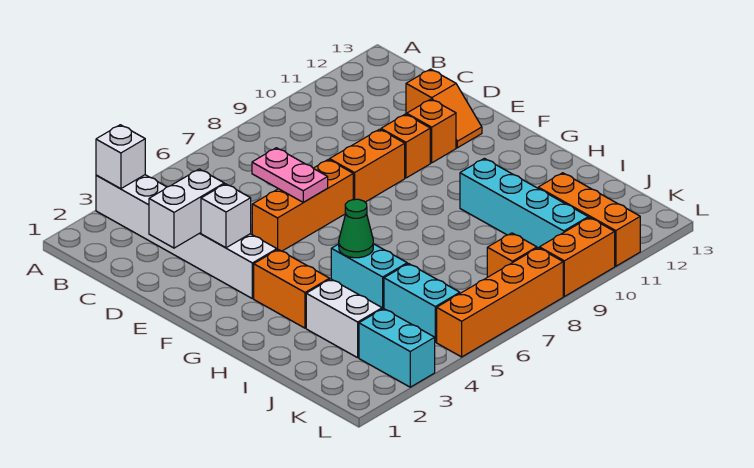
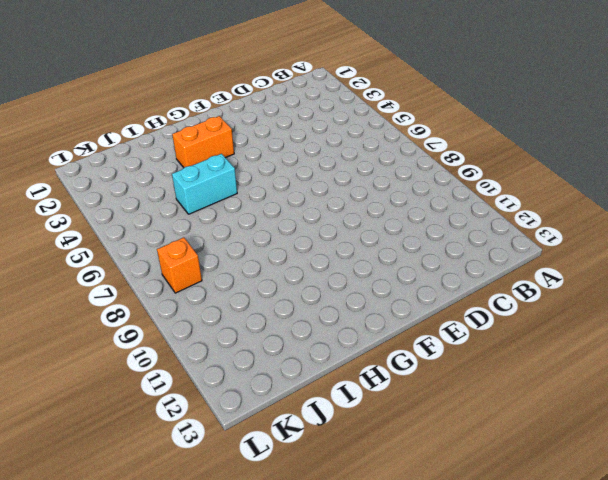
none -> white brick A3:F3 level 1
none -> orange slope D12:E12 level 1 top D
none -> orange brick E5:E7 level 1

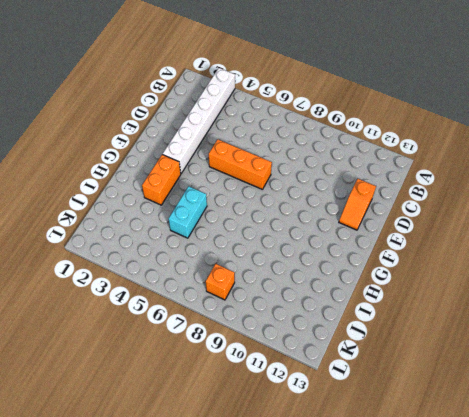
none -> orange brick E8:E9 level 1
none -> orange brick E10 level 1
none -> orange brick E11 level 1

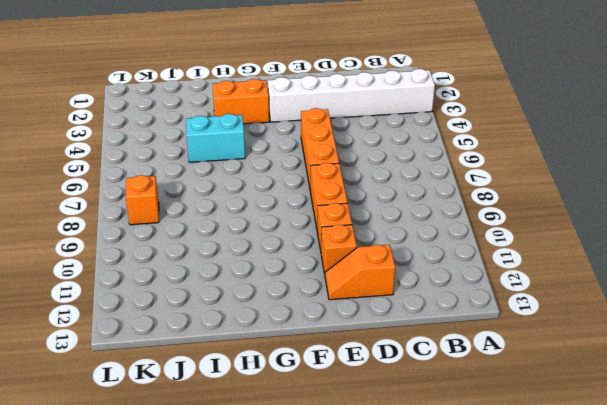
none -> cyan brick H10:K10 level 1
none -> white brick I3:J3 level 1
none -> cyan brick J5:K5 level 1

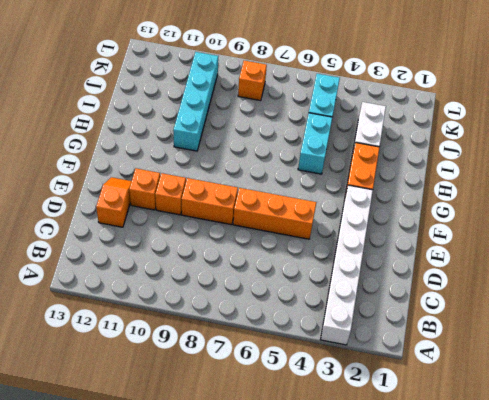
none -> orange brick J11:L11 level 1
none -> cyan brick K3:L3 level 1
none -> orange brick L5:L8 level 1

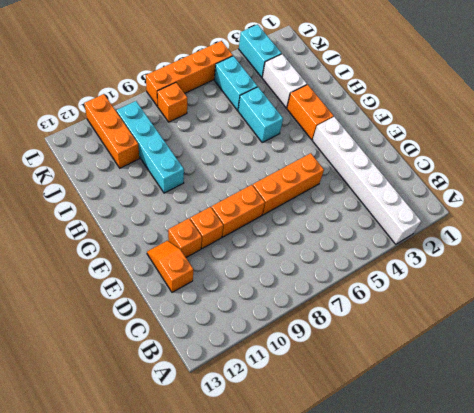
none -> orange brick L9:L10 level 1
none -> white brick A3 level 2
none -> white brick D2:D3 level 2

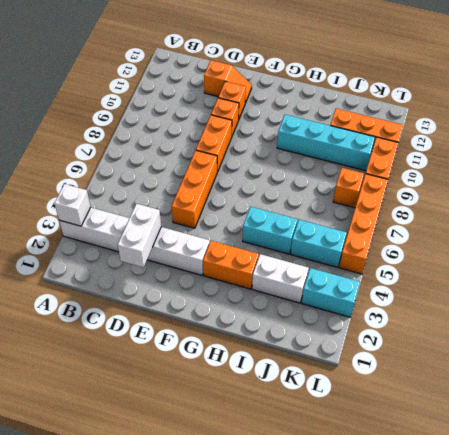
none -> pink plate D6:E6 level 2
none -> white brick E3 level 2
none -> green cone H5 level 2

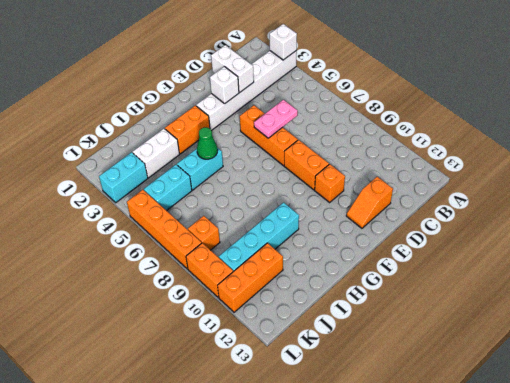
none -> orange brick E11 level 1

